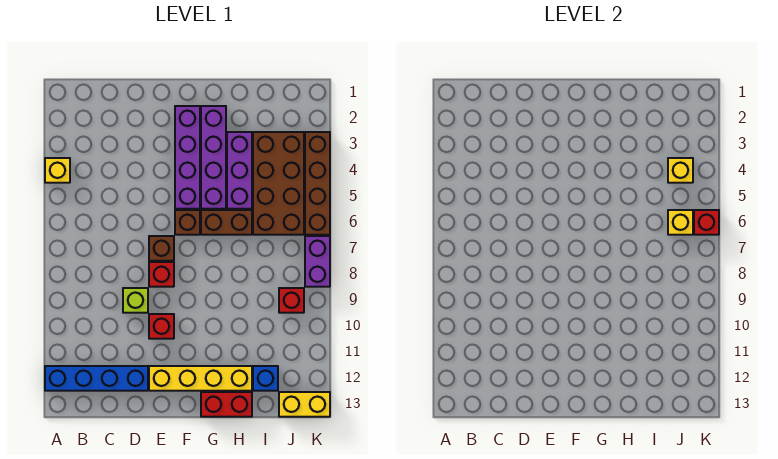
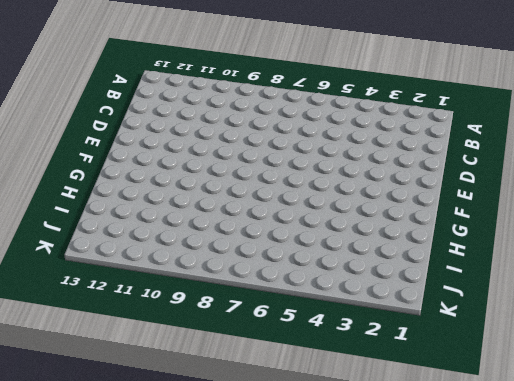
none -> yellow brick A4 level 1
none -> blue brick A12:D12 level 1
none -> lime brick D9 level 1

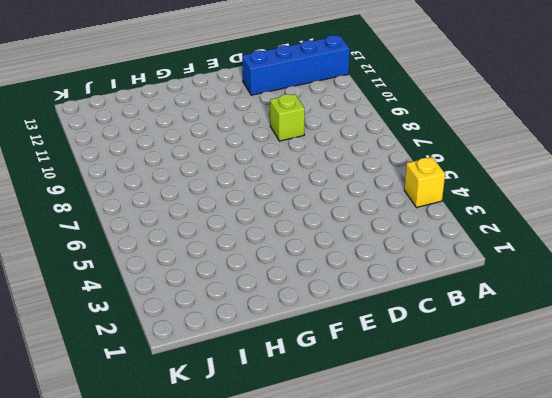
none -> brown brick E7 level 1
none -> red brick E8 level 1
none -> red brick E10 level 1

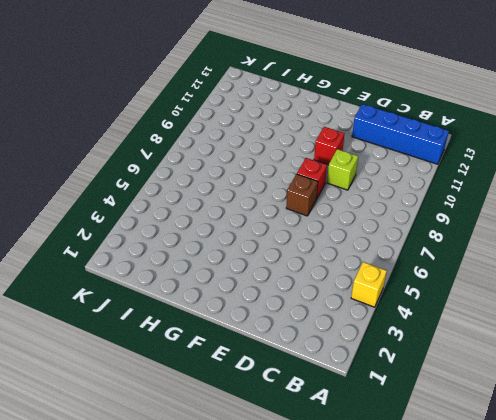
none -> yellow brick E12:H12 level 1
none -> purple brick F2:F5 level 1
none -> brown brick F6 level 1

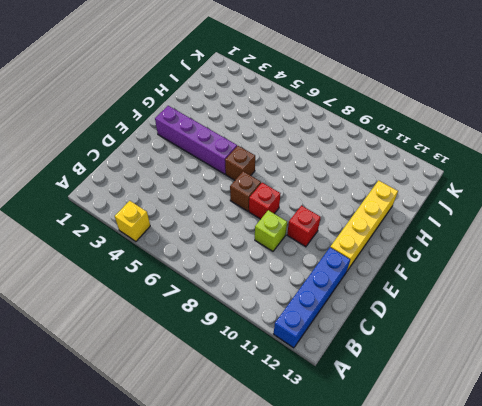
none -> purple brick G2:G5 level 1
none -> brown brick G6:H6 level 1
none -> red brick G13:H13 level 1

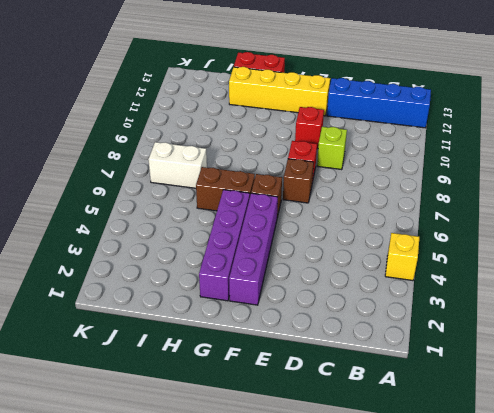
white brick I7:J7 level 1 -> none
none -> purple brick H3:H5 level 1
none -> brown brick I3:J6 level 1
none -> blue brick I12 level 1

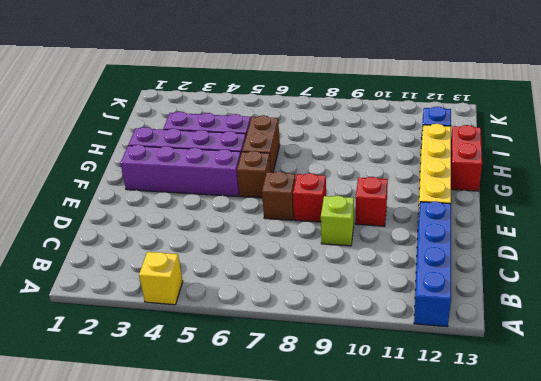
none -> brown brick I3:J6 level 1
none -> red brick J9 level 1
none -> yellow brick J13:K13 level 1

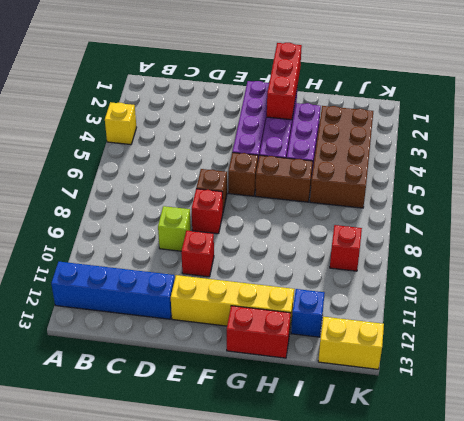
red brick G1:G3 level 2 -> none
none -> brown brick K3:K6 level 1
none -> purple brick K7:K8 level 1
none -> yellow brick J4 level 2

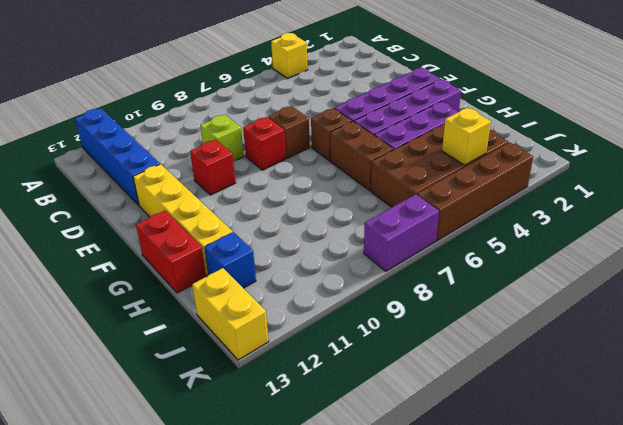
none -> red brick J9 level 1
none -> yellow brick J6 level 2
none -> red brick K6 level 2

